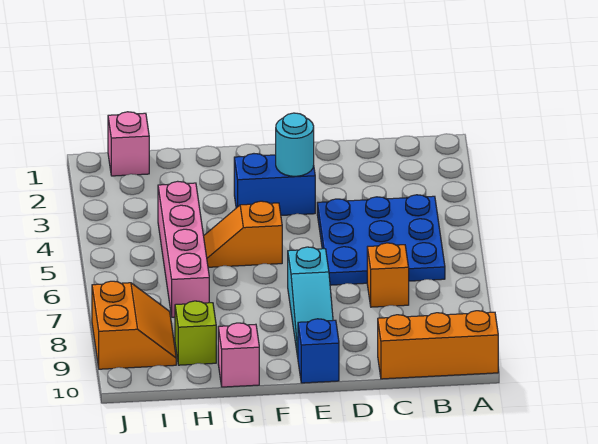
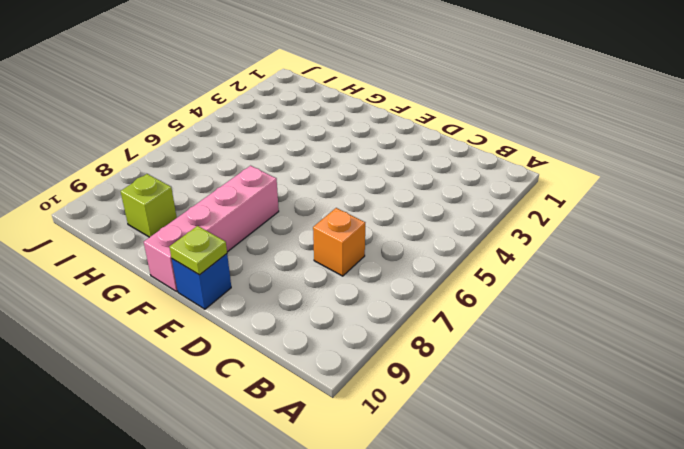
lime plate E10 level 2 -> none
pink brick F7:F10 level 1 -> pink brick H4:H7 level 1
none -> orange brick A10:C10 level 1
none -> blue plate B4:D6 level 1
none -> blue brick E3:F3 level 1

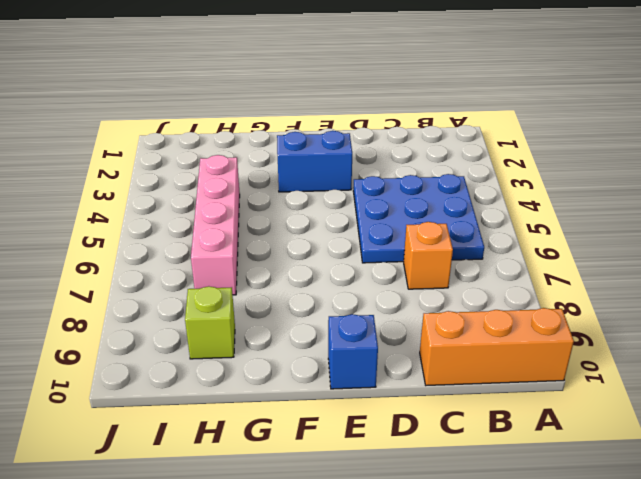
none -> cyan slope E7:E9 level 1 top 7
none -> orange slope F5:G5 level 1 top F
none -> pink brick G10 level 1

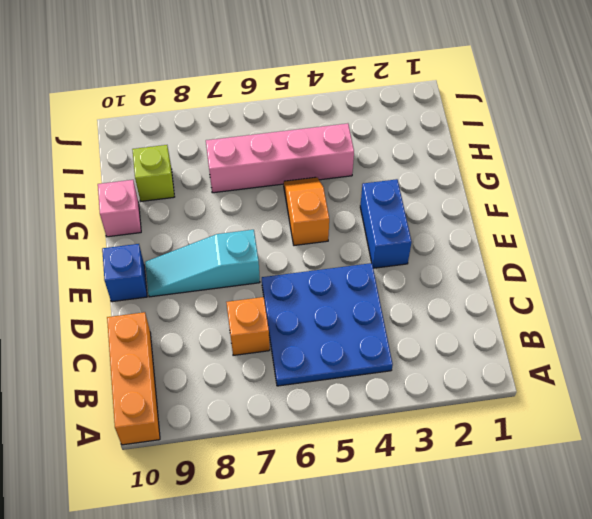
none -> pink brick I1 level 1
none -> orange slope I8:J9 level 1 top J
none -> cyan round brick E3 level 2

